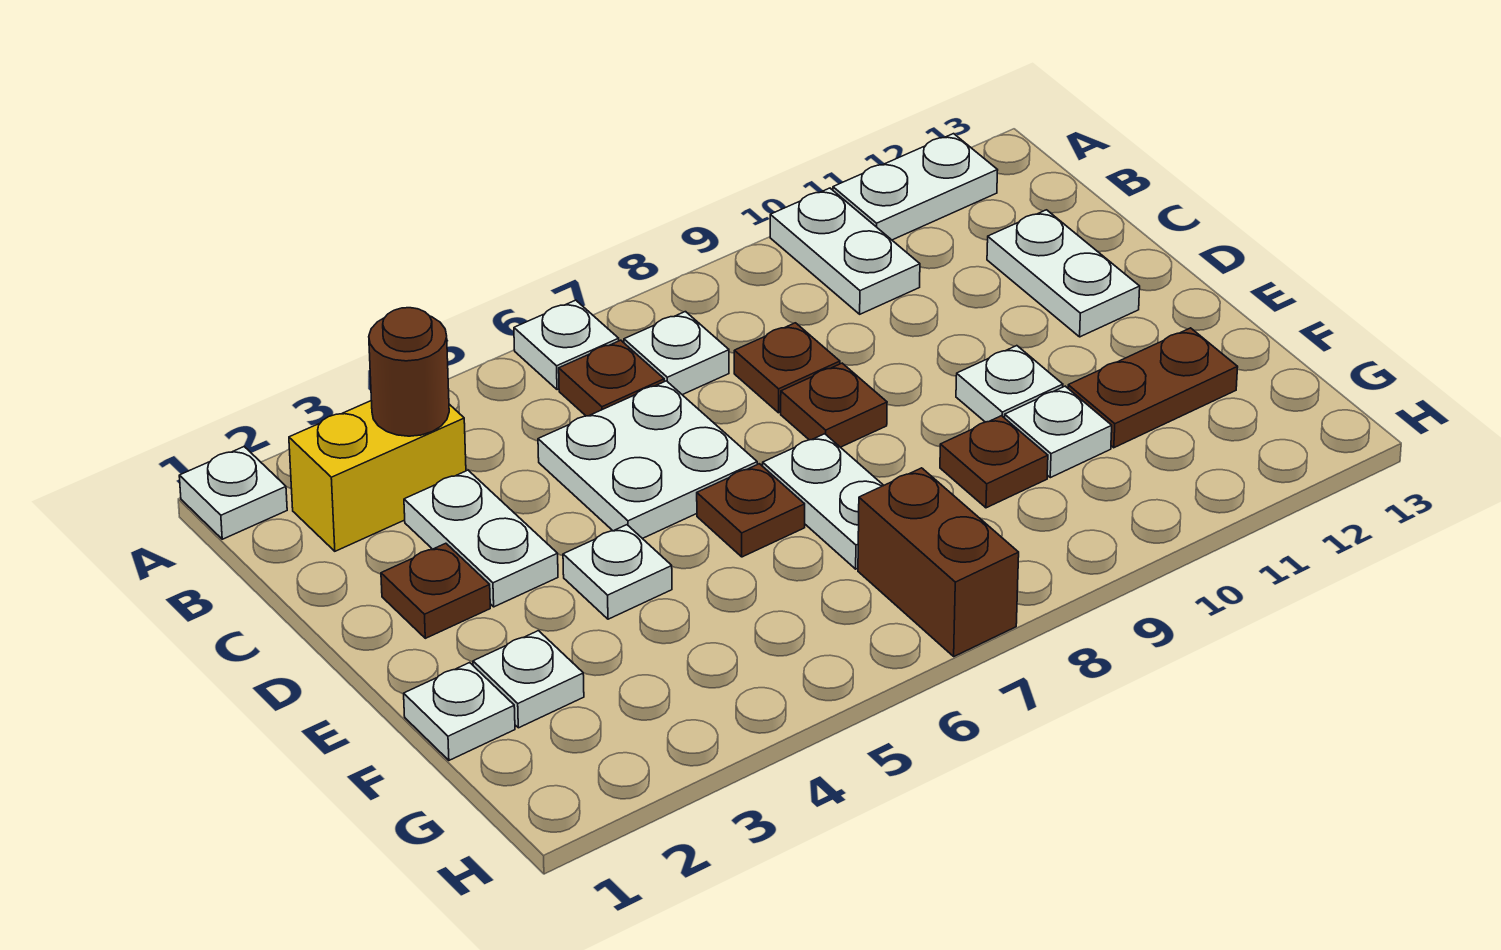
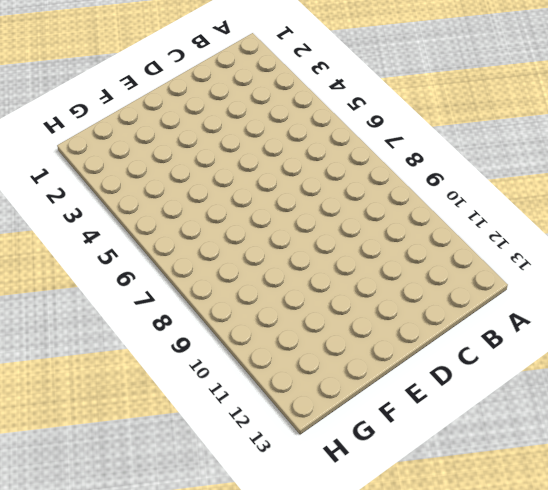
none -> white plate A1 level 1
none -> white plate A6 level 1
none -> white plate A10:B10 level 1

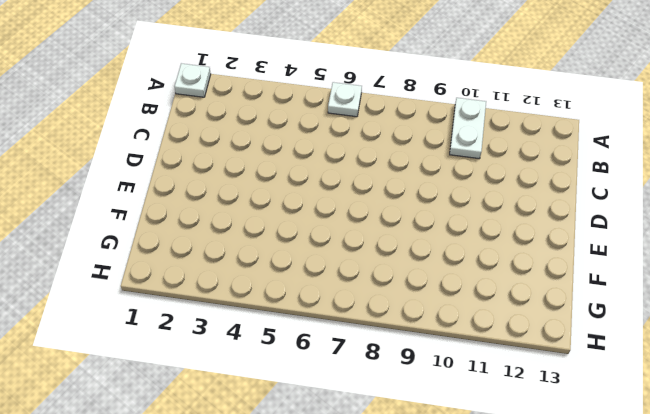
none -> white plate A11:A12 level 1
none -> yellow brick B2:B3 level 1
none -> brown plate B6 level 1

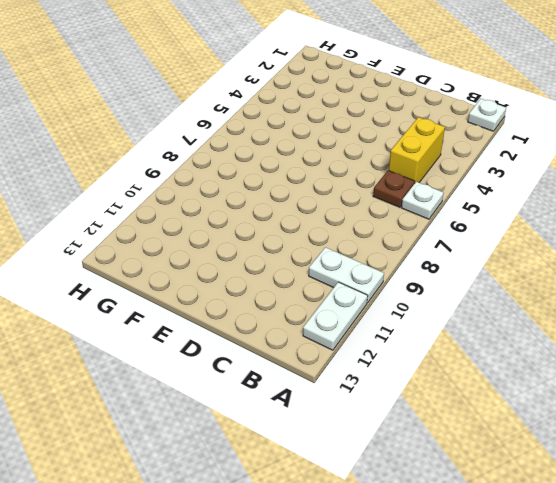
yellow brick B4:B5 level 1 -> yellow brick B2:B3 level 1
none -> white plate B7 level 1
none -> white plate C3:D3 level 1
none -> white plate C5:D6 level 1

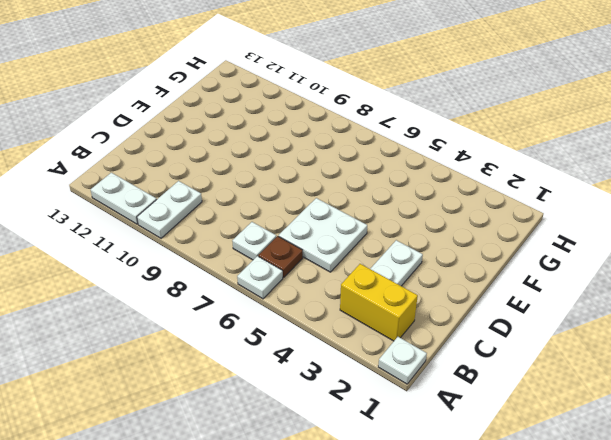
none -> brown plate C8 level 1
none -> white plate C12:D12 level 1
none -> brown plate D2 level 1

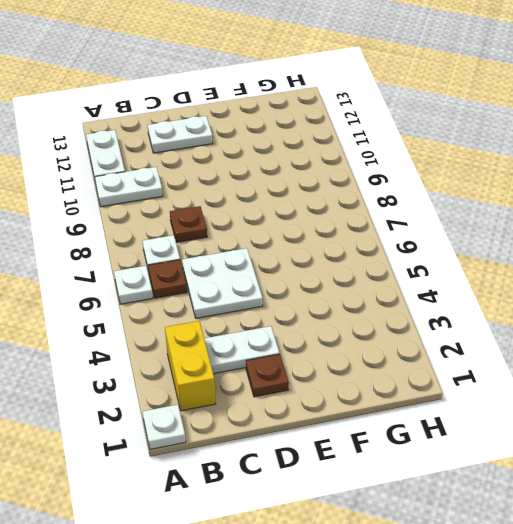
none -> brown plate D8 level 1
none -> white plate E4 level 1
none -> brown plate E6 level 1

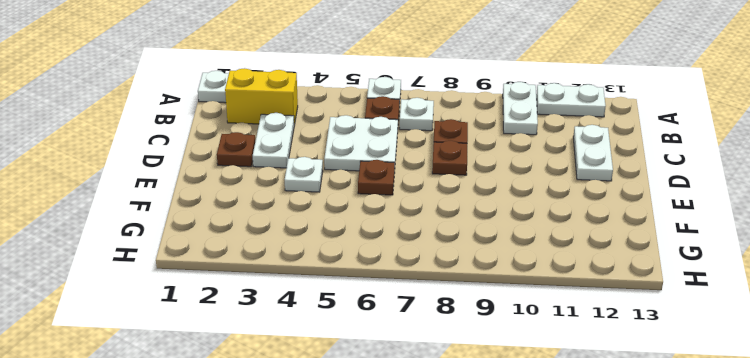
none -> white plate E7:F7 level 1
none -> white plate E10 level 1
none -> white plate F1 level 1

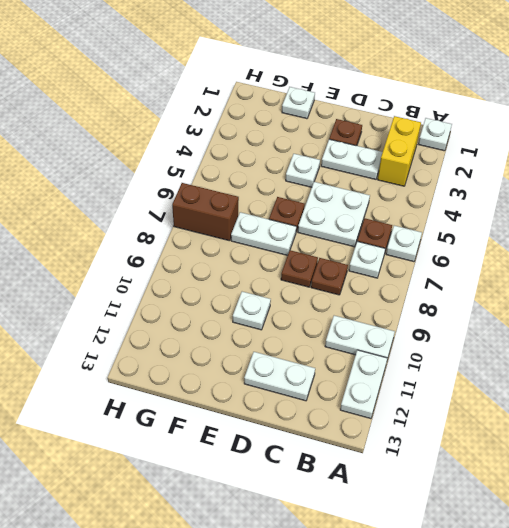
none -> white plate F2 level 1
none -> brown plate F9 level 1
none -> white plate F10 level 1

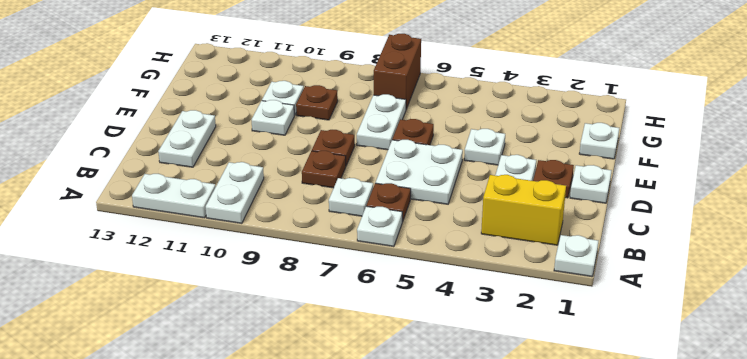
white plate D1 level 1 -> white plate F2 level 1
none -> brown plate F11:F12 level 1
none -> brown round brick B3 level 2

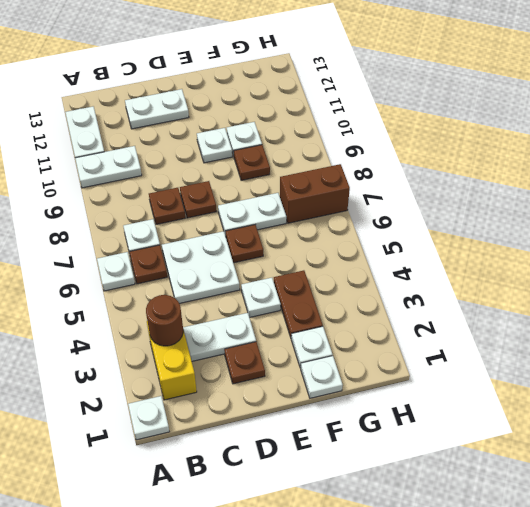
brown plate F3:F4 level 1 -> brown plate F11:F12 level 1

